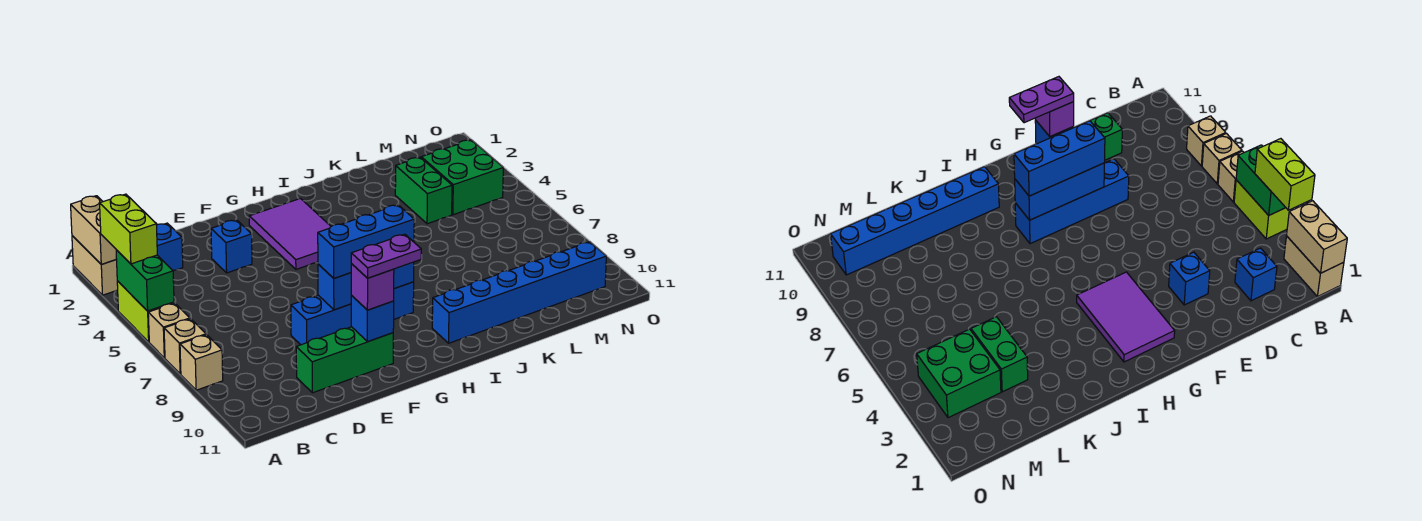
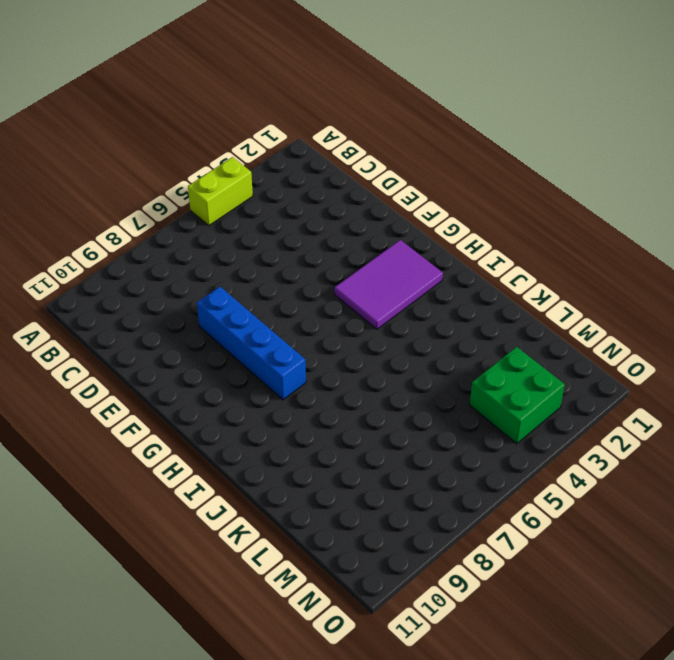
none -> tan brick A1:A2 level 1
none -> tan brick A6 level 1
none -> tan brick A7 level 1

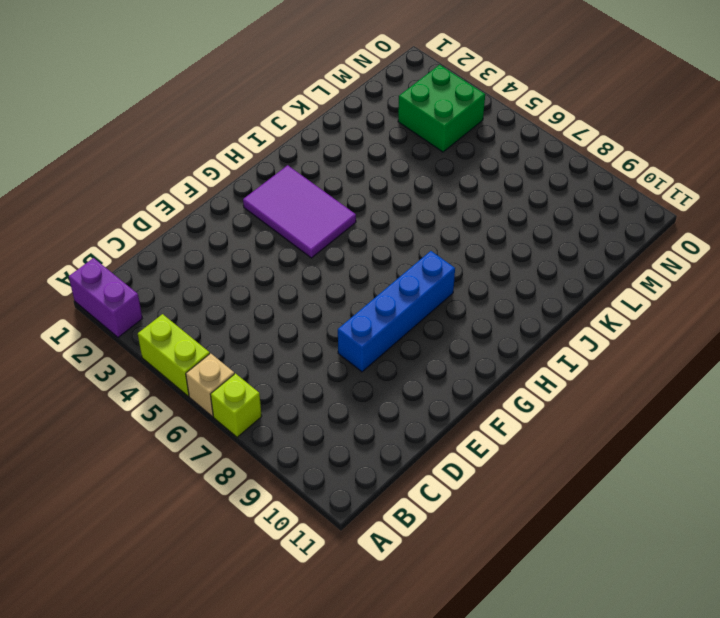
purple brick A1:A2 level 1 -> tan brick A1:A2 level 1
lime brick A7 level 1 -> tan brick A7 level 1
none -> tan brick A8 level 1
none -> blue brick C2 level 1
none -> green brick D10:F10 level 1

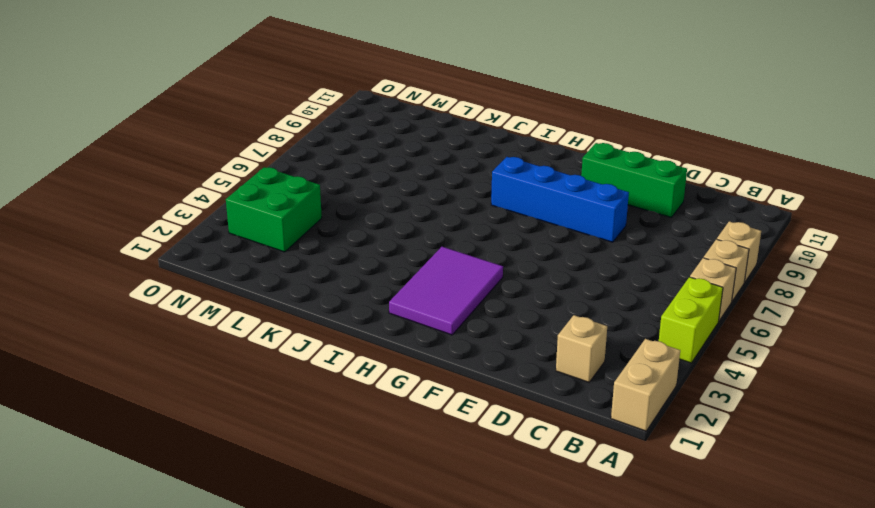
tan brick C2 level 1 -> blue brick C2 level 1
none -> blue brick E3 level 1
none -> blue brick I10:N10 level 1
none -> green brick L3:L4 level 1

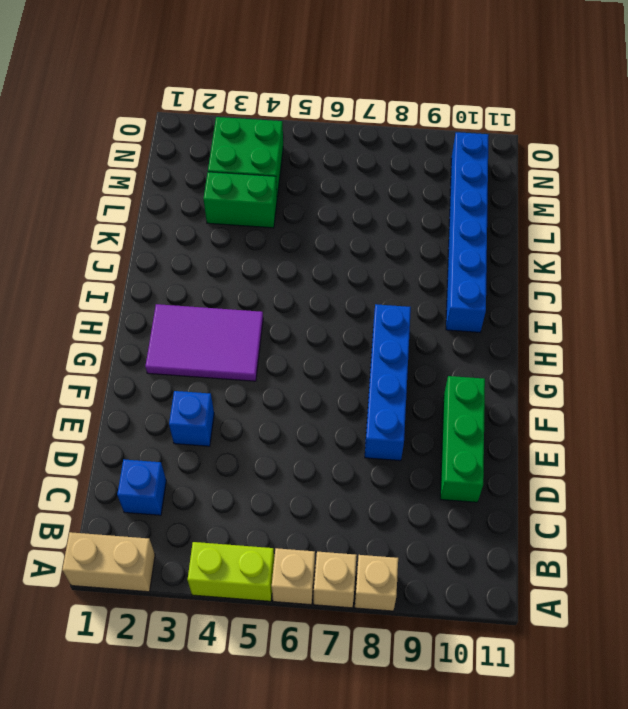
none -> tan brick A1:A2 level 2
none -> green brick A4:A5 level 2
none -> blue brick F8:H8 level 2

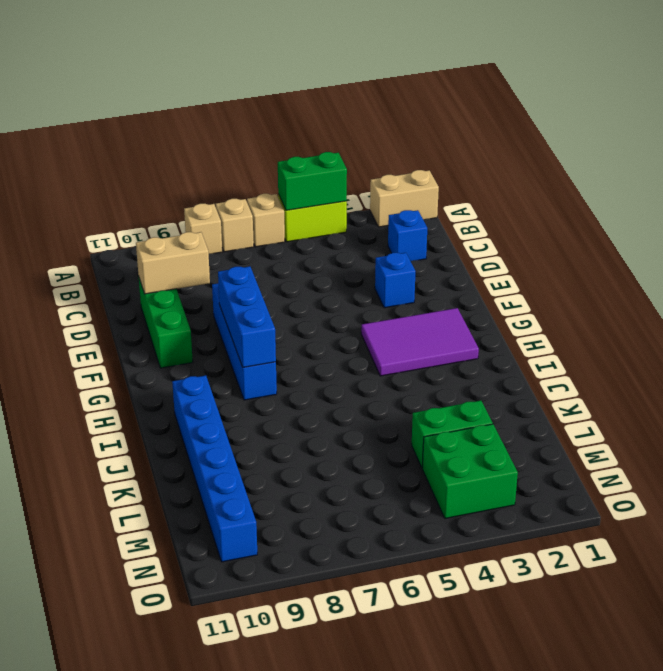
tan brick D9:D10 level 2 -> tan brick A1:A2 level 2
none -> blue brick F10 level 2
none -> lime brick A3:A4 level 3
none -> blue brick F8:H8 level 3

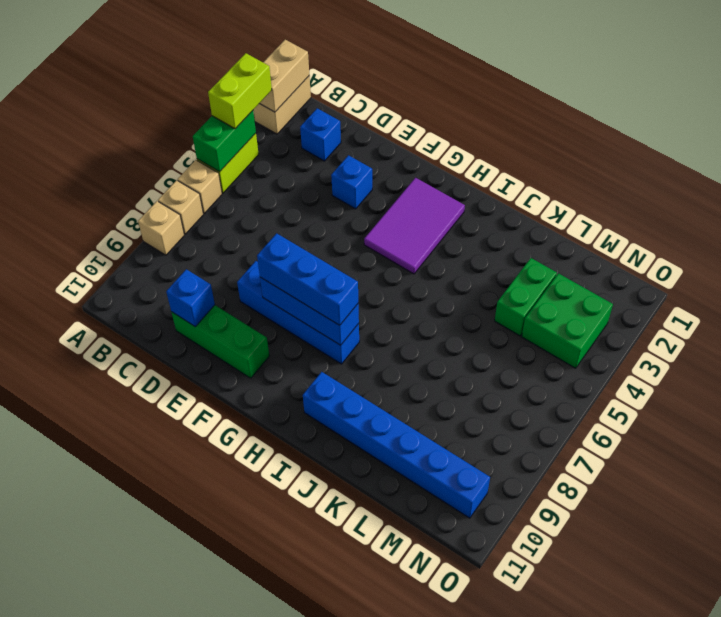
blue brick D10 level 2 -> blue brick F10 level 2
none -> purple brick F10 level 3
none -> purple plate F10:G10 level 4

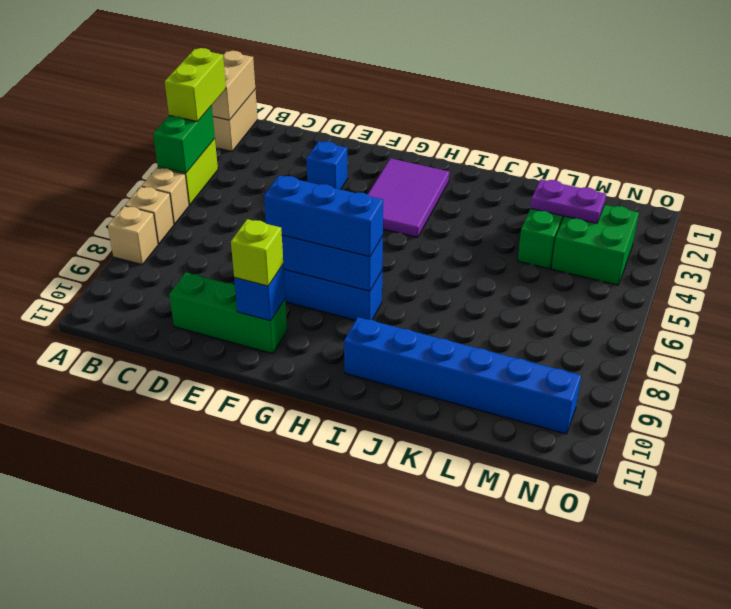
lime brick F10 level 3 -> purple brick F10 level 3
purple plate L3:M3 level 2 -> purple plate F10:G10 level 4
none -> blue brick C2 level 1

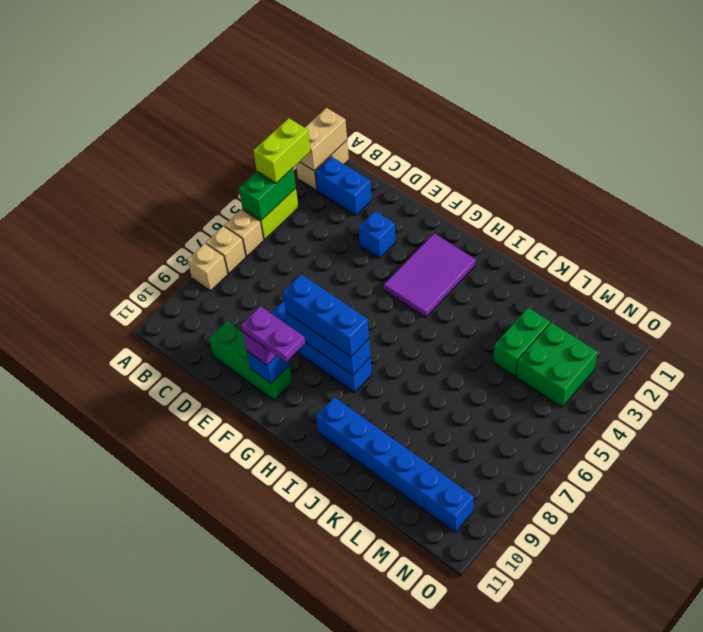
blue brick B2:C2 level 1 -> blue brick C2 level 1

